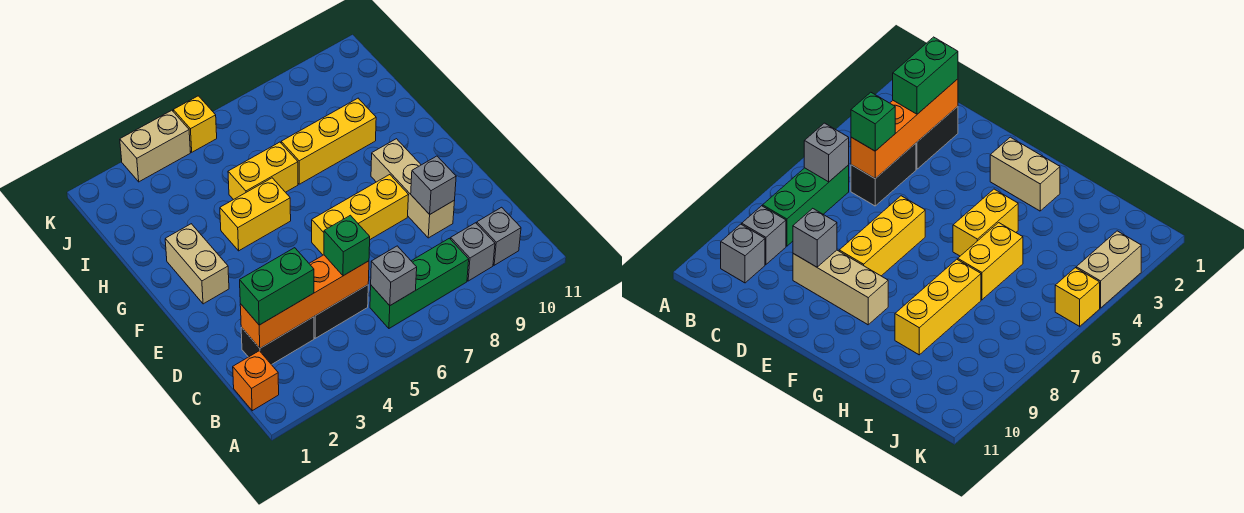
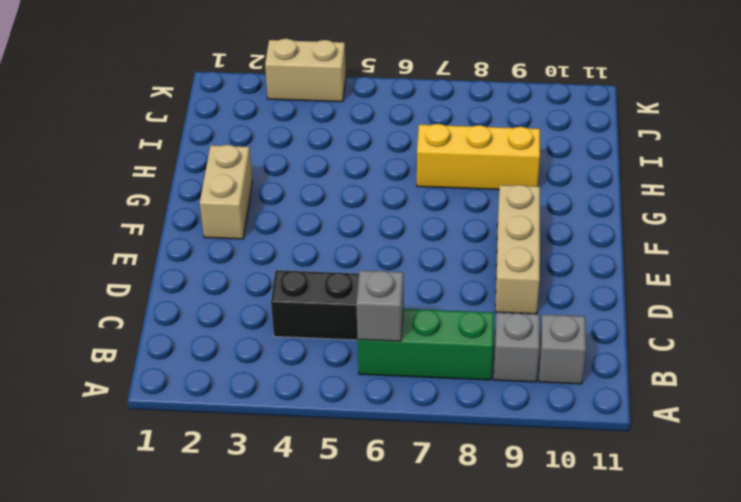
none -> orange brick B1 level 1
none -> black brick C2:C3 level 1
none -> yellow brick E6:E8 level 1

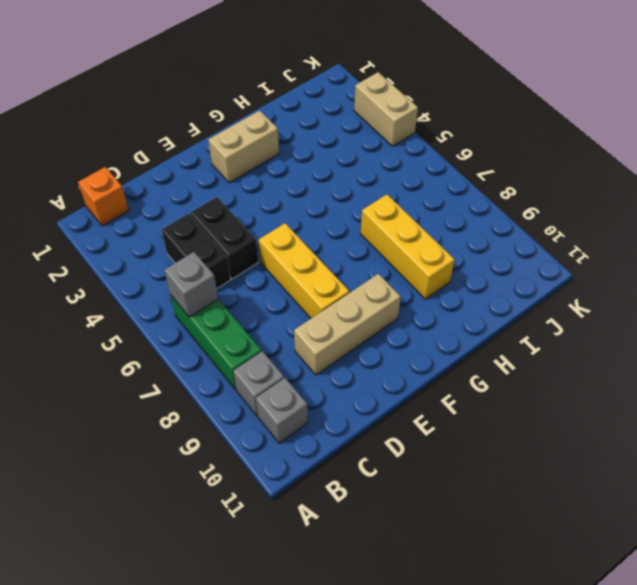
black brick D4:D5 level 1 -> black brick C2:C3 level 1
none -> yellow brick G4:G5 level 1
none -> yellow brick H5:H6 level 1
none -> yellow brick K5 level 1

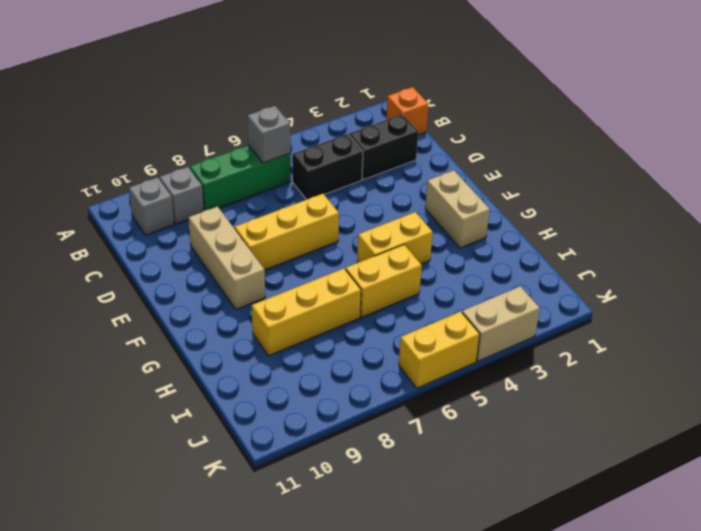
yellow brick K5:K6 level 1 -> yellow brick K5 level 1
none -> orange brick C2:C5 level 2
none -> grey brick D9 level 2
none -> green brick C2:C3 level 3

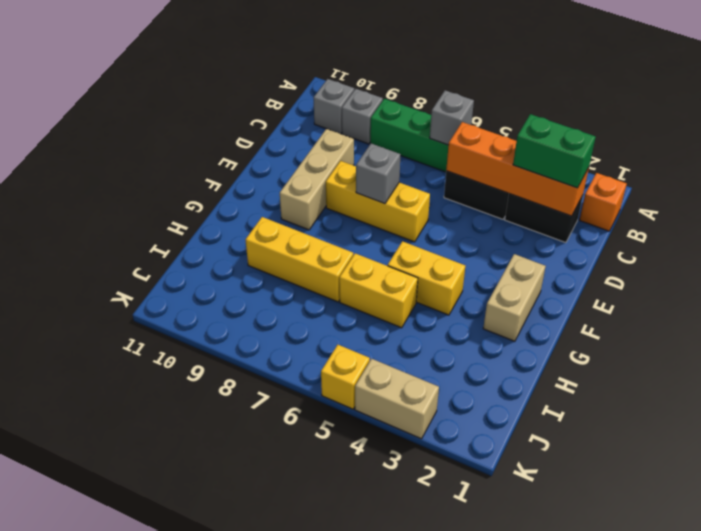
grey brick E7 level 2 -> grey brick D9 level 2
none -> green brick C5 level 3

